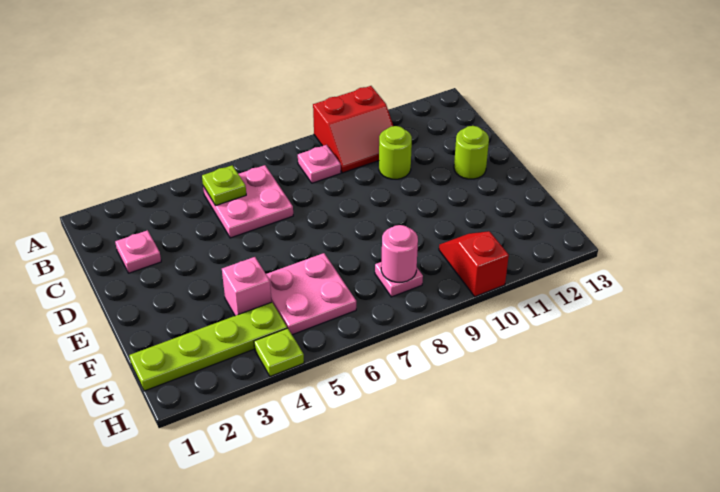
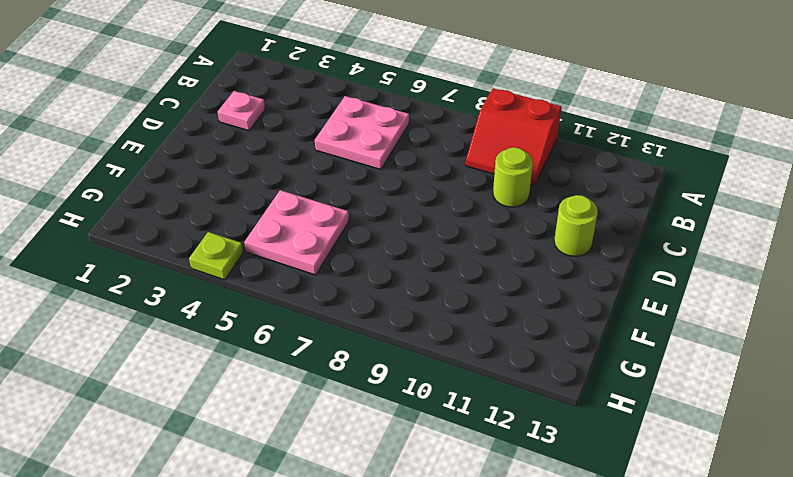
none -> pink plate B8 level 1
none -> pink brick F4 level 1
none -> lime plate G1:G4 level 1

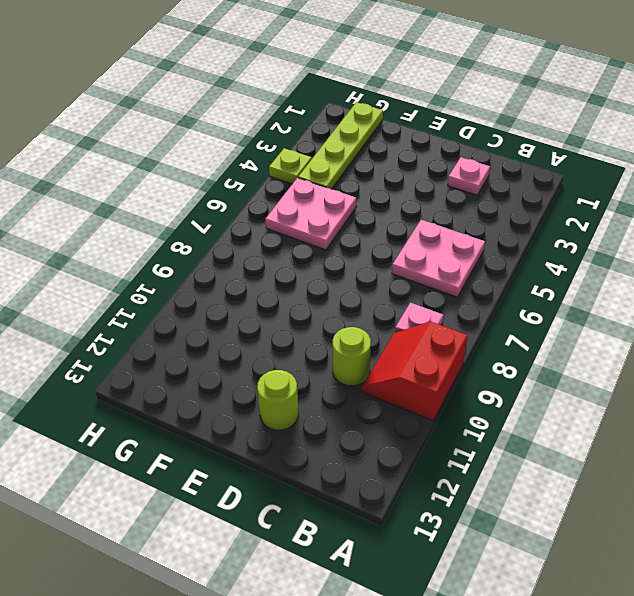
none -> pink brick F4 level 1
none -> pink plate G8 level 1
none -> red slope G10:H10 level 1 top H

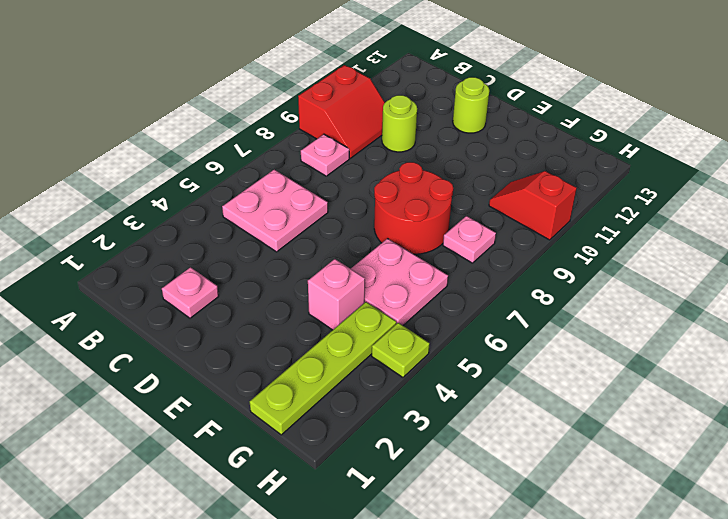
red round brick E7:F8 level 1 -> none
none -> lime plate B5 level 2
none -> pink round brick G8 level 2

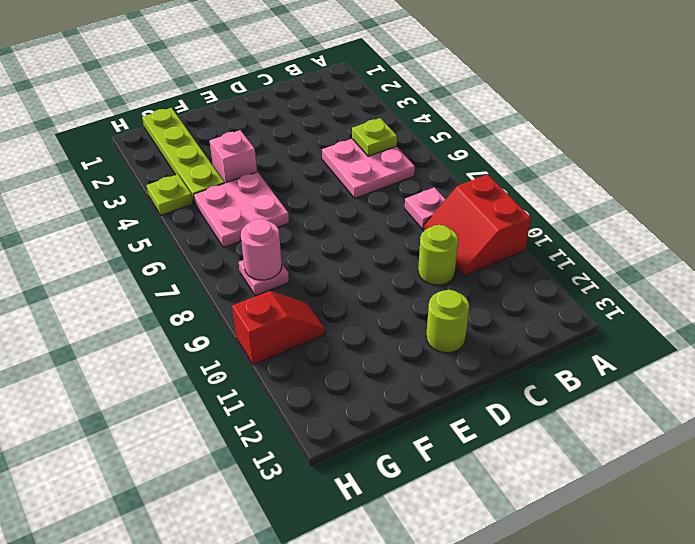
none -> pink plate C2 level 1

